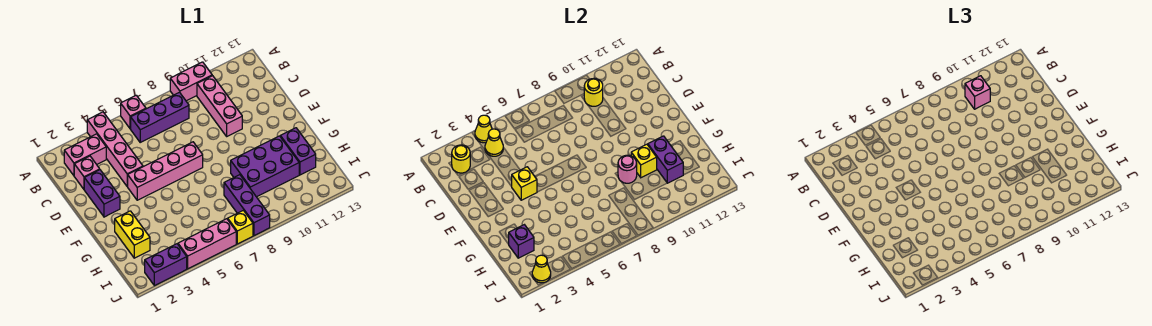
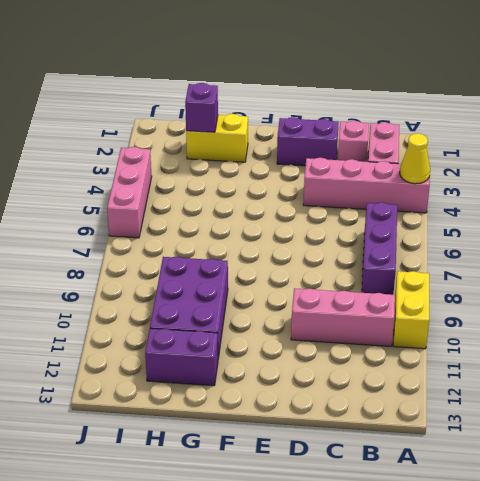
yellow brick A9:A10 level 1 -> pink brick A9:A10 level 1
none -> pink brick A6 level 1
none -> pink brick E4:E7 level 1
none -> purple brick H8:J8 level 1

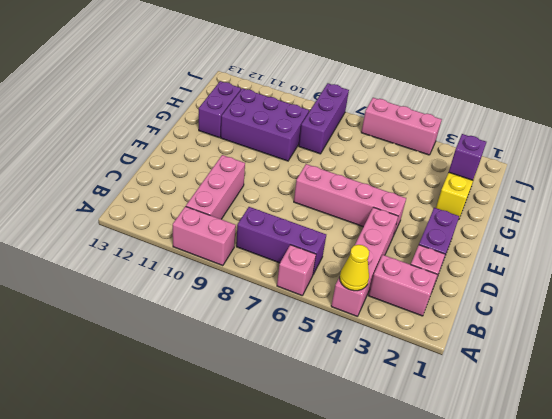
none -> purple brick J2:J3 level 1
none -> yellow brick J7 level 1
none -> yellow round brick B2 level 2

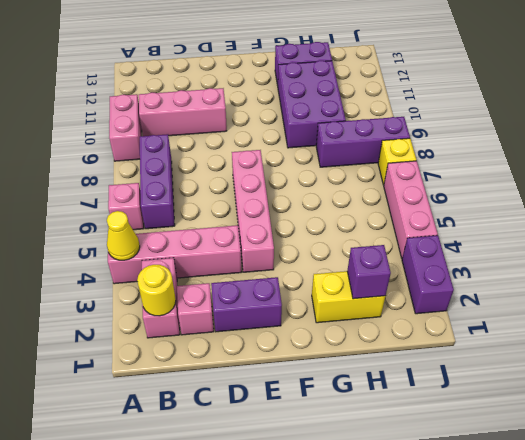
none -> yellow cone B4 level 2
none -> yellow round brick B10 level 2
none -> yellow brick E4 level 2

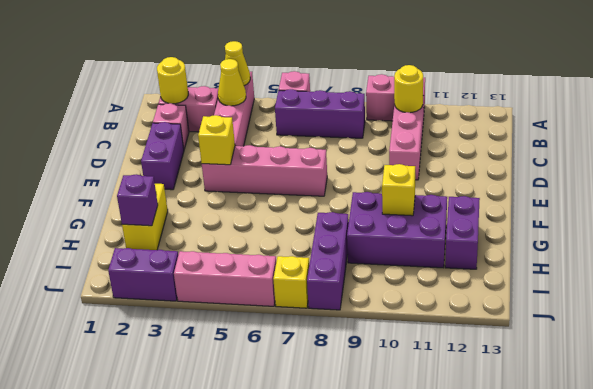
none -> pink round brick G9 level 2
none -> purple brick G11:H11 level 2
none -> yellow cone J2 level 2

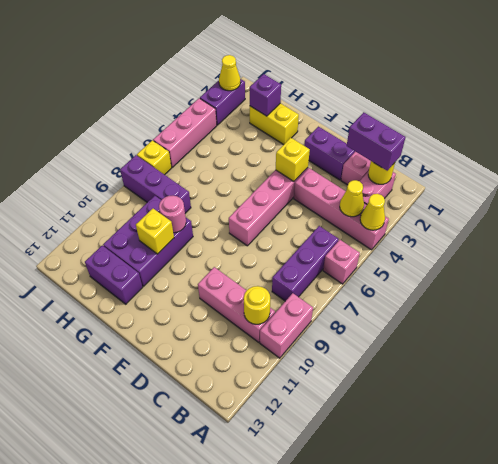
purple brick B2:C2 level 3 -> purple brick G11:H11 level 2
none -> pink brick B10 level 3

